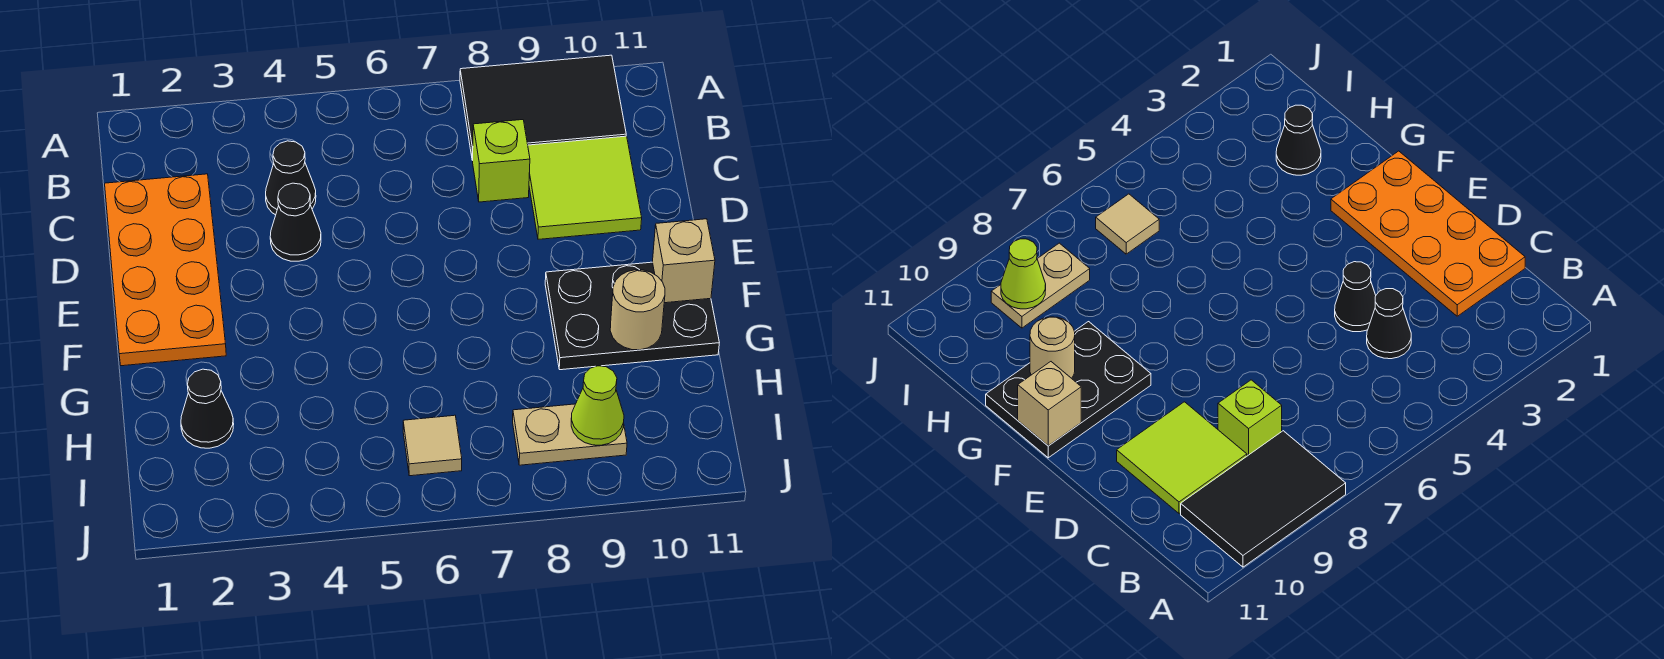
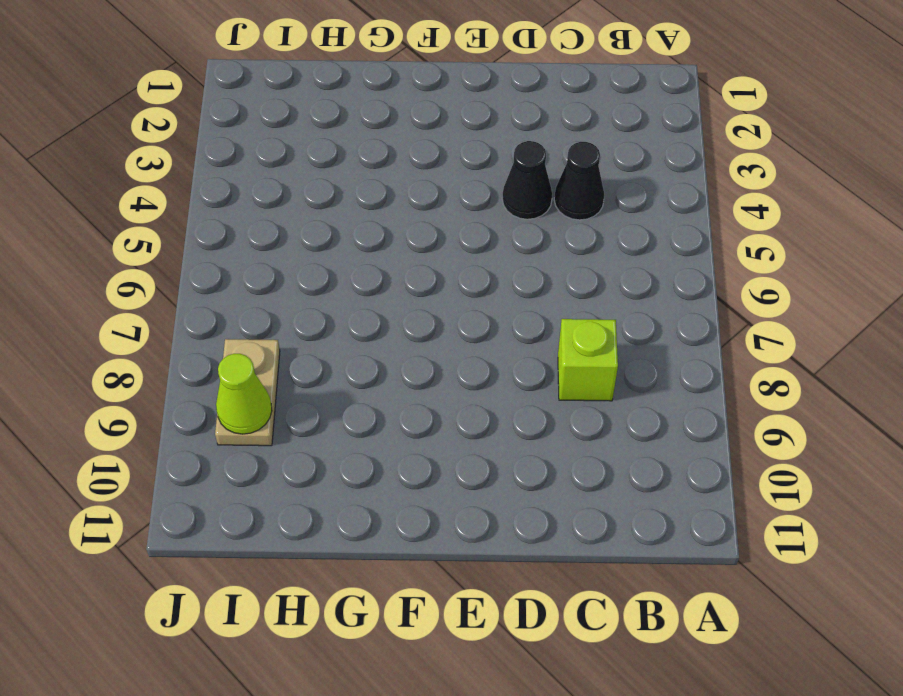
none -> black tile A8:B10 level 1
none -> orange plate C1:F2 level 1
none -> lime tile C9:D10 level 1

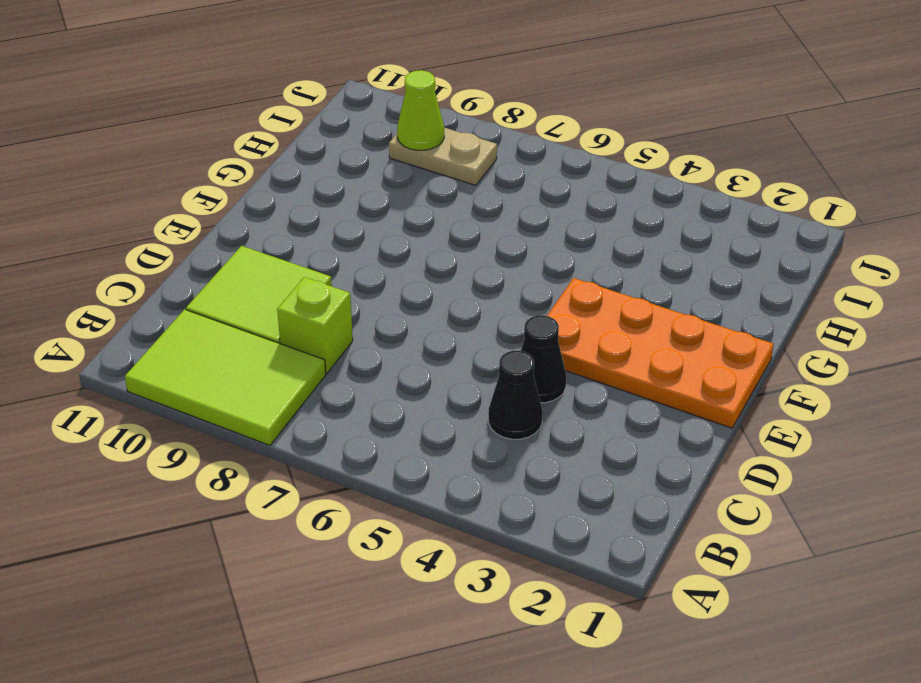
lime tile A8:B10 level 1 -> black tile A8:B10 level 1
orange plate E1:F4 level 1 -> orange plate C1:F2 level 1
none -> black plate F9:G11 level 1
none -> black cone H2 level 1
none -> tan tile I6 level 1

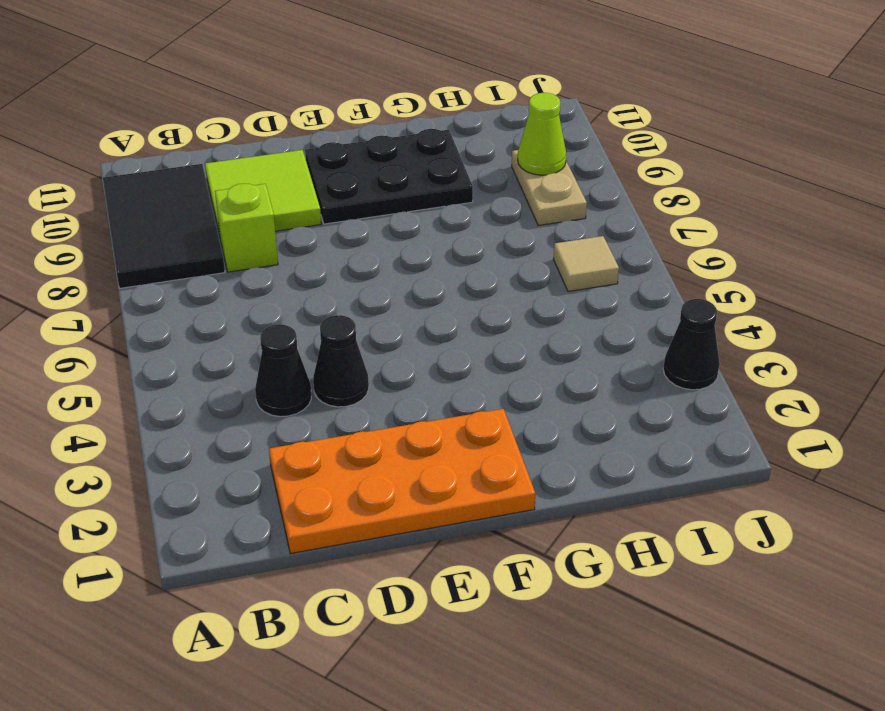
black plate E9:G10 level 1 -> black plate F9:G11 level 1
black cone J3 level 1 -> black cone H2 level 1
none -> tan brick F11 level 2
none -> tan round brick G10 level 2

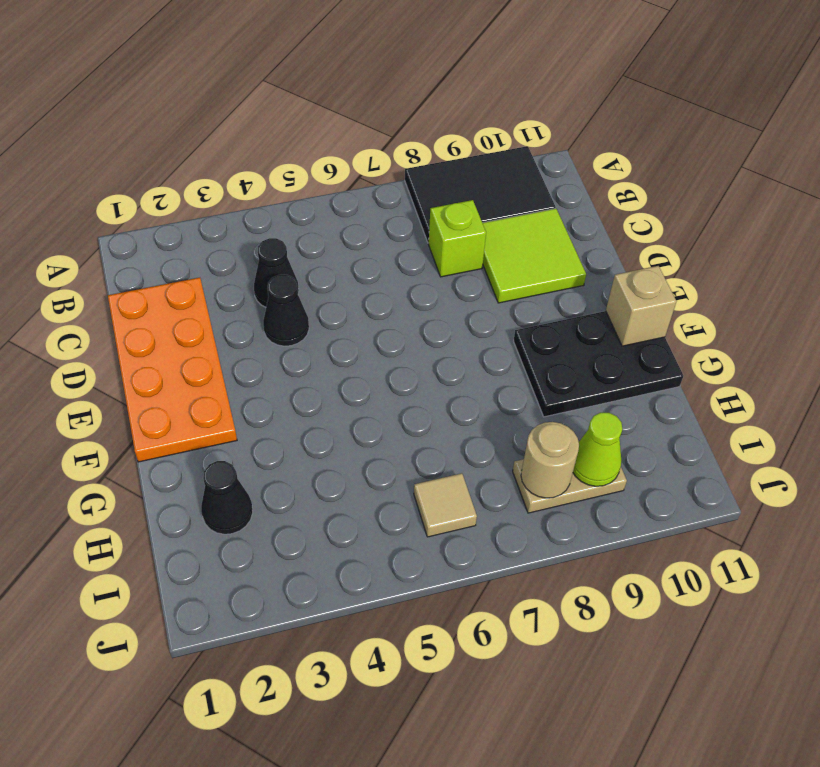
tan round brick I8 level 2 -> tan round brick G10 level 2

